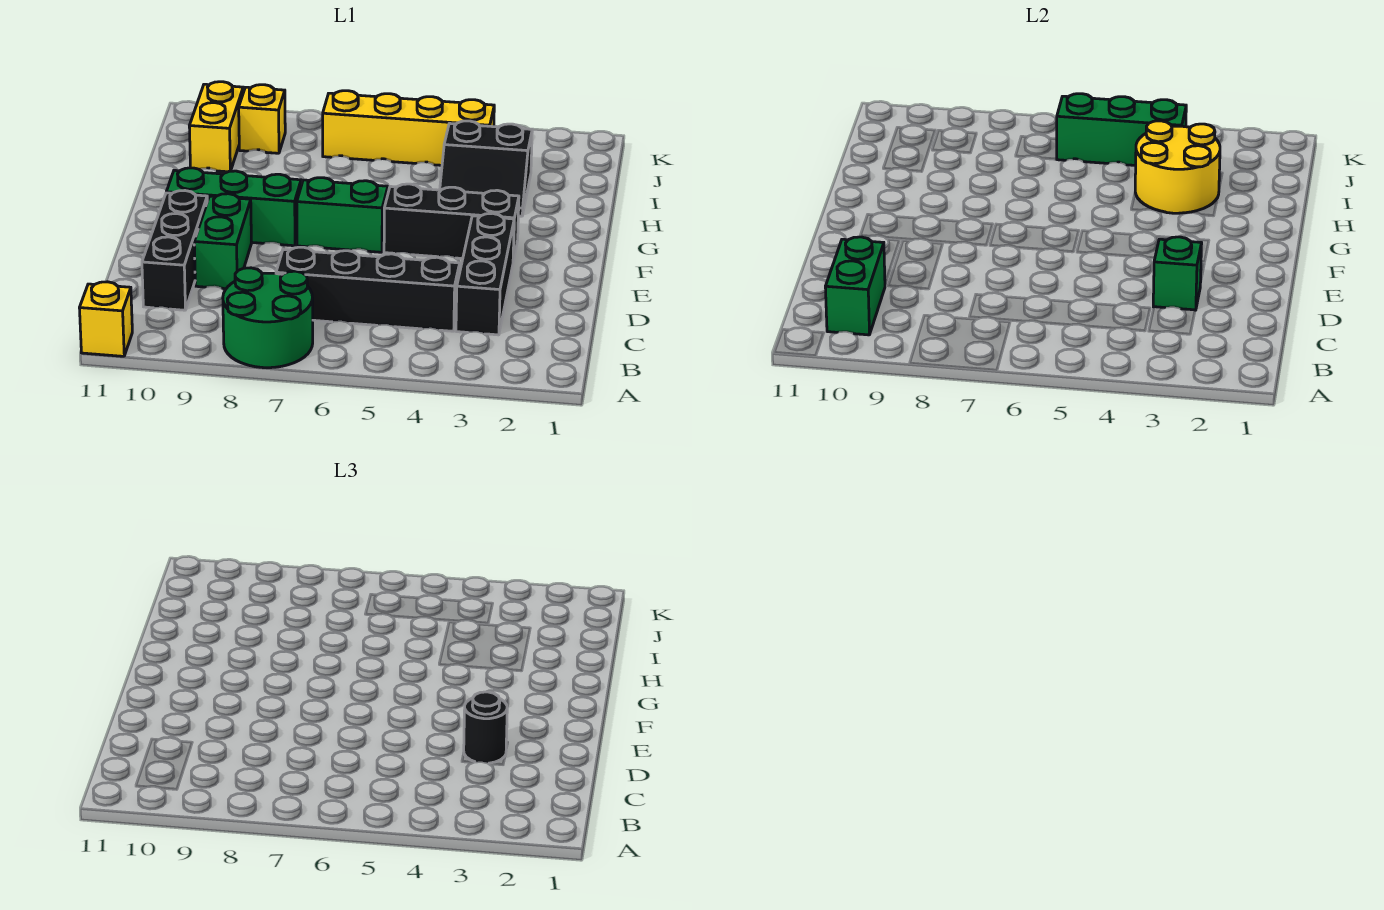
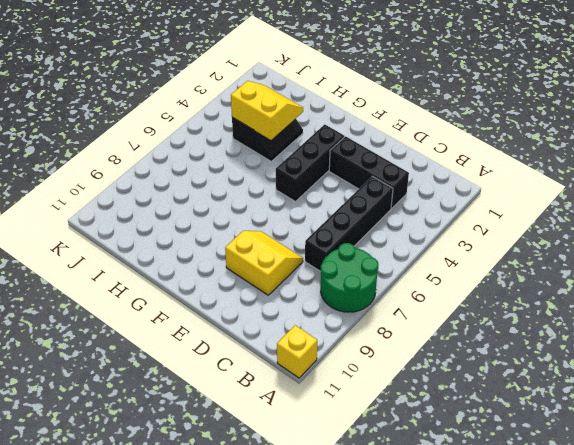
yellow slope D8:E9 level 1 top 9 -> green brick D9:E9 level 1
yellow slope H3:I4 level 2 top 4 -> yellow round brick H3:I4 level 2
none -> black brick C10:E10 level 1
none -> green brick F6:F7 level 1
none -> green brick F8:F10 level 1

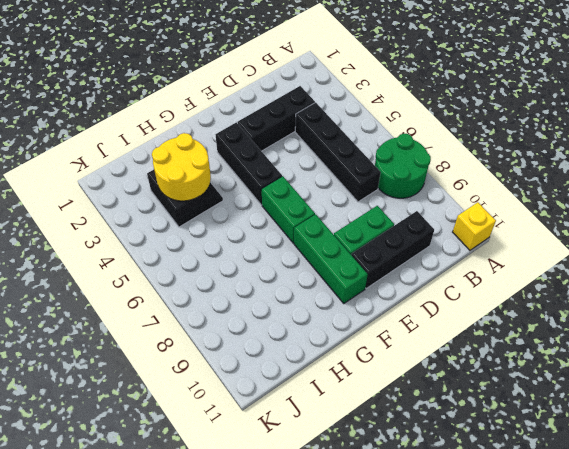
none -> yellow brick I10:J10 level 1
none -> yellow brick J4:J7 level 1
none -> yellow brick J9 level 1

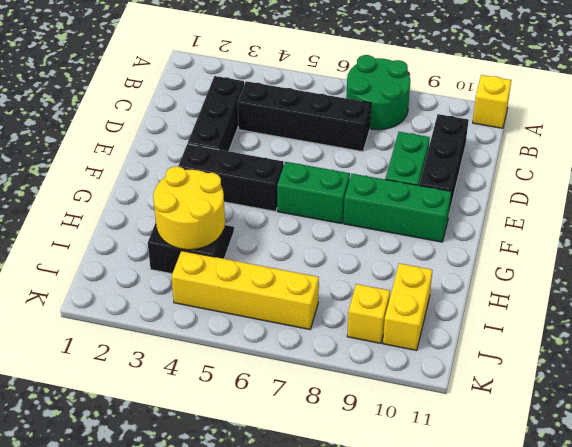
none -> green brick B10:C10 level 2
none -> green brick D3 level 2
none -> green brick J4:J6 level 2

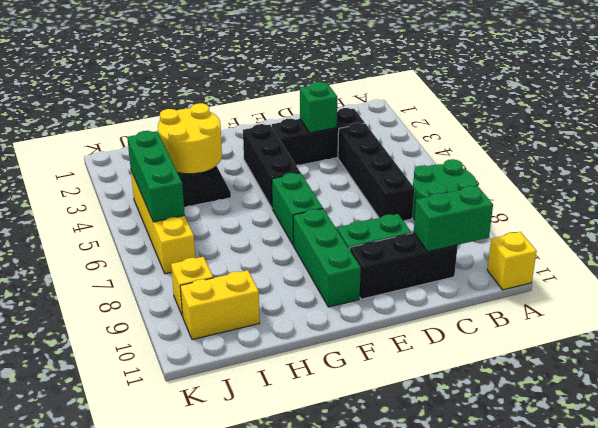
none -> black round brick D3 level 3

